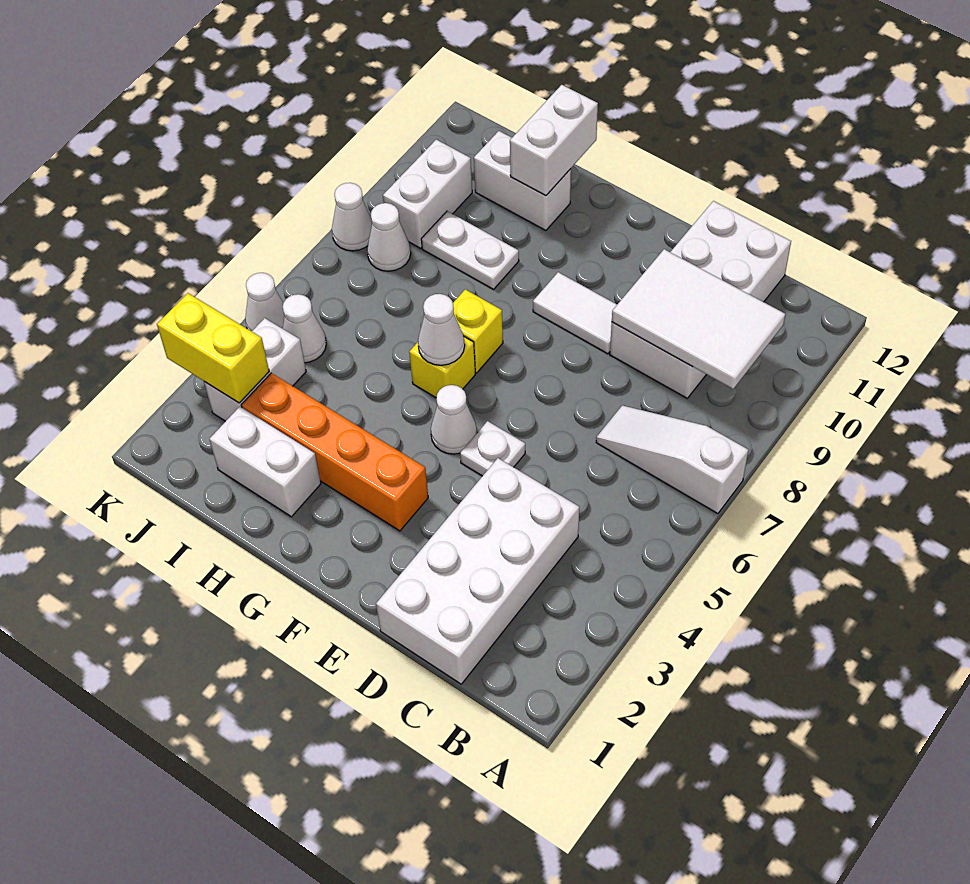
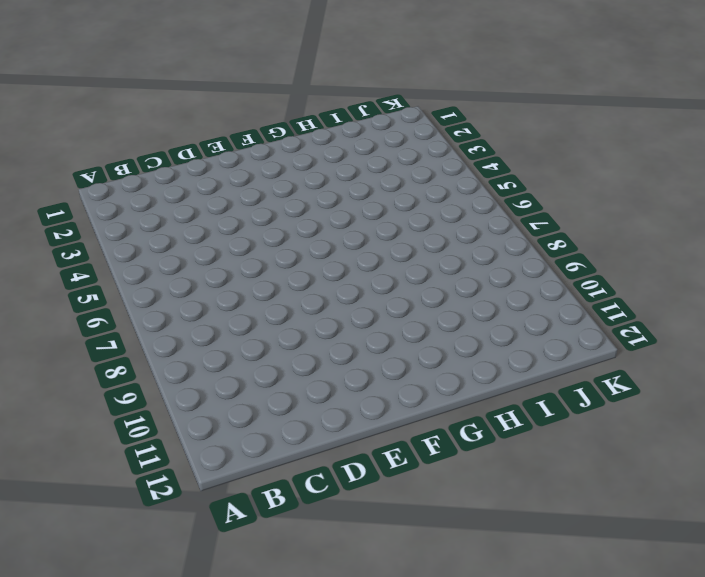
none -> white slope A7:C7 level 1 top A
none -> white brick C1:D4 level 1
none -> white brick C9:D12 level 1

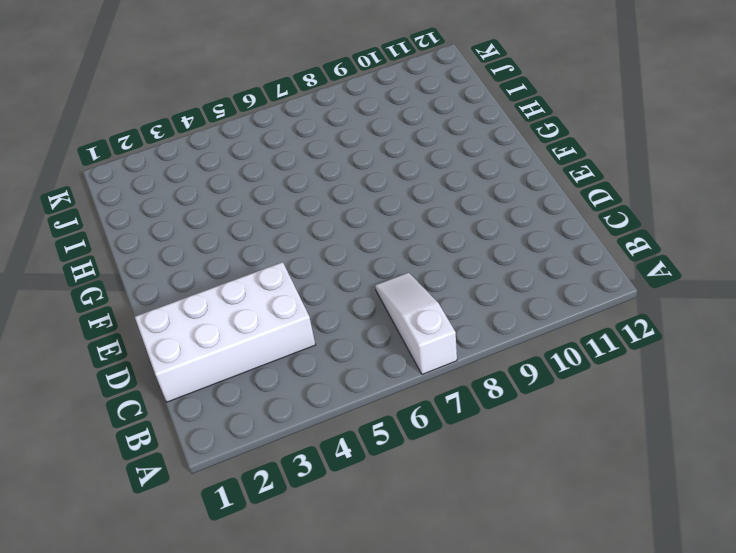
none -> white brick C9:D12 level 1
none -> white plate E5 level 1
none -> white tile E9:F9 level 1

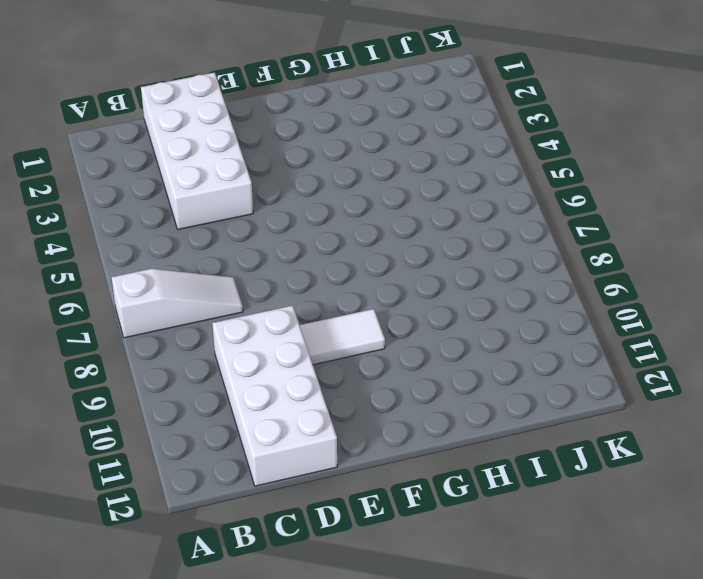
none -> white plate E5 level 1
none -> orange brick F3:I3 level 1
none -> white cone F5 level 1

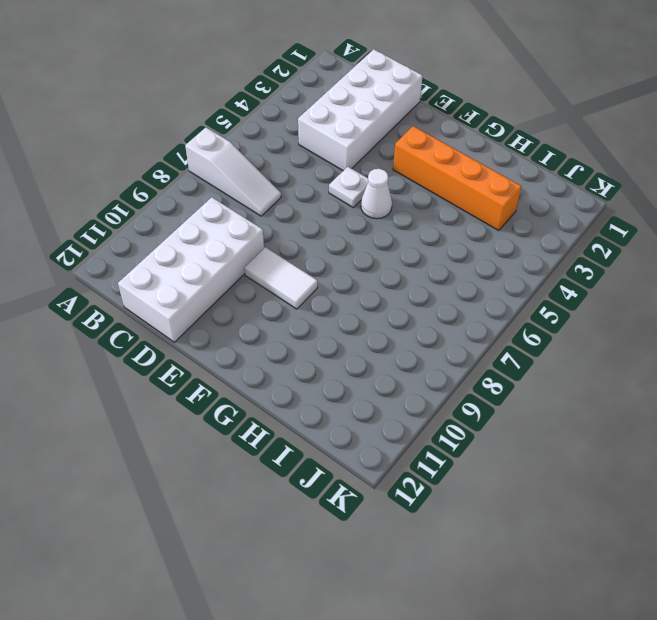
none -> yellow brick G6 level 1
none -> yellow brick G7 level 1
none -> white brick H2:I2 level 1

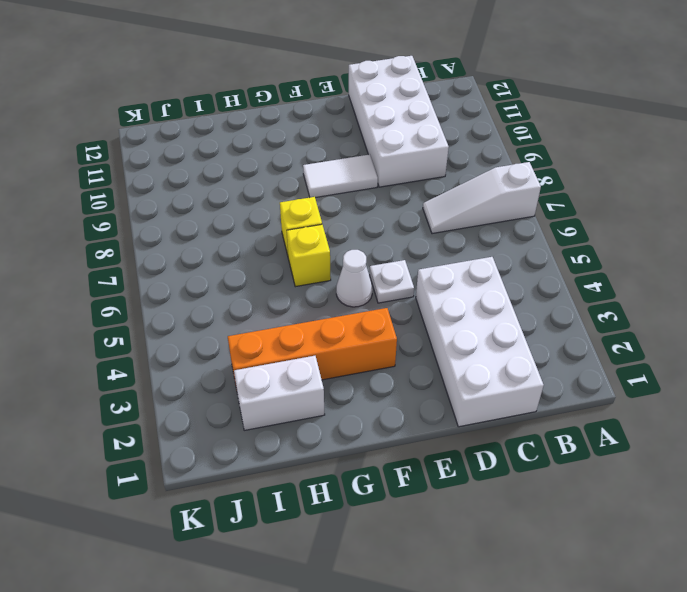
none -> white plate H9:I9 level 1
none -> white brick H11:I11 level 1
none -> white brick J3:J4 level 1

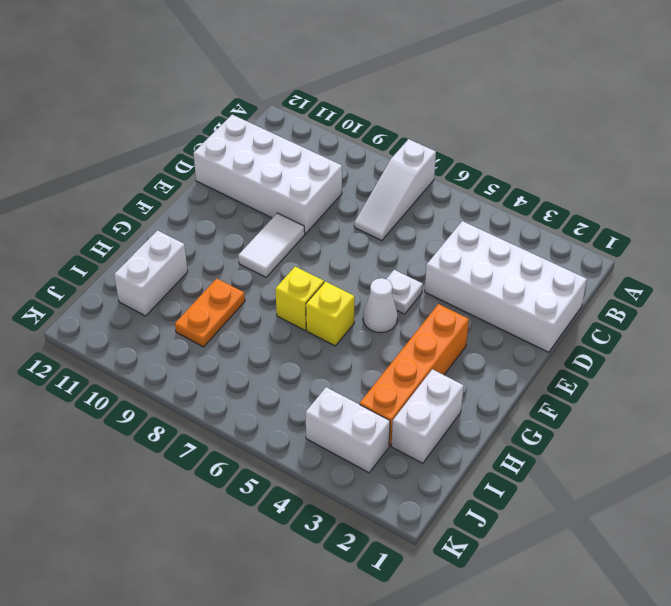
orange plate H9:I9 level 1 -> white plate H9:I9 level 1
none -> white cone J5 level 1
none -> white cone J8 level 1
none -> white brick J9:J10 level 1

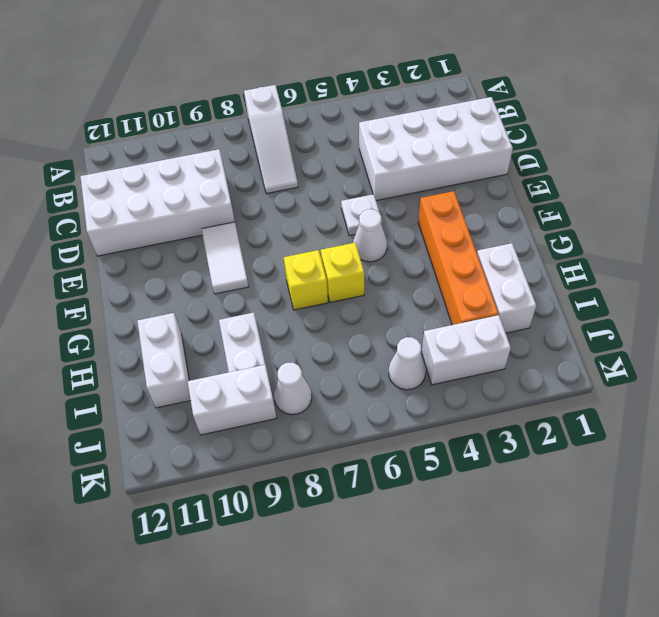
none -> white cone K5 level 1
none -> white cone K8 level 1
none -> white tile B9:D10 level 2

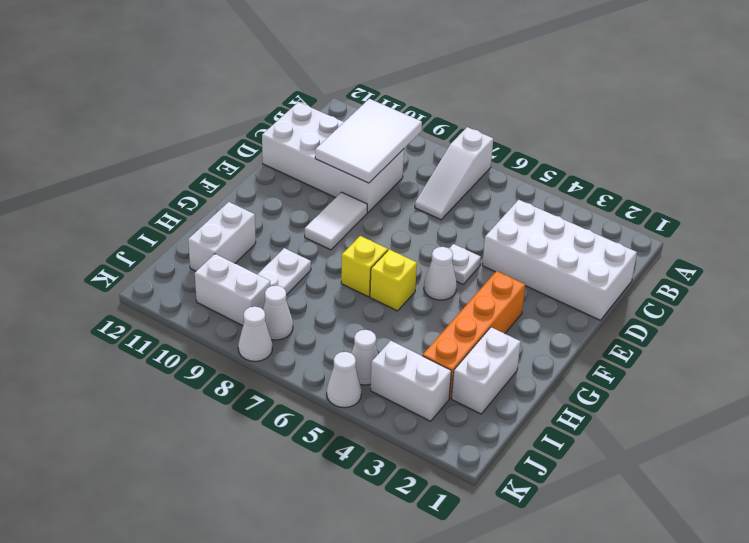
none -> white cone G6 level 2
none -> white brick H11:H12 level 2
none -> yellow brick J3:K3 level 2

